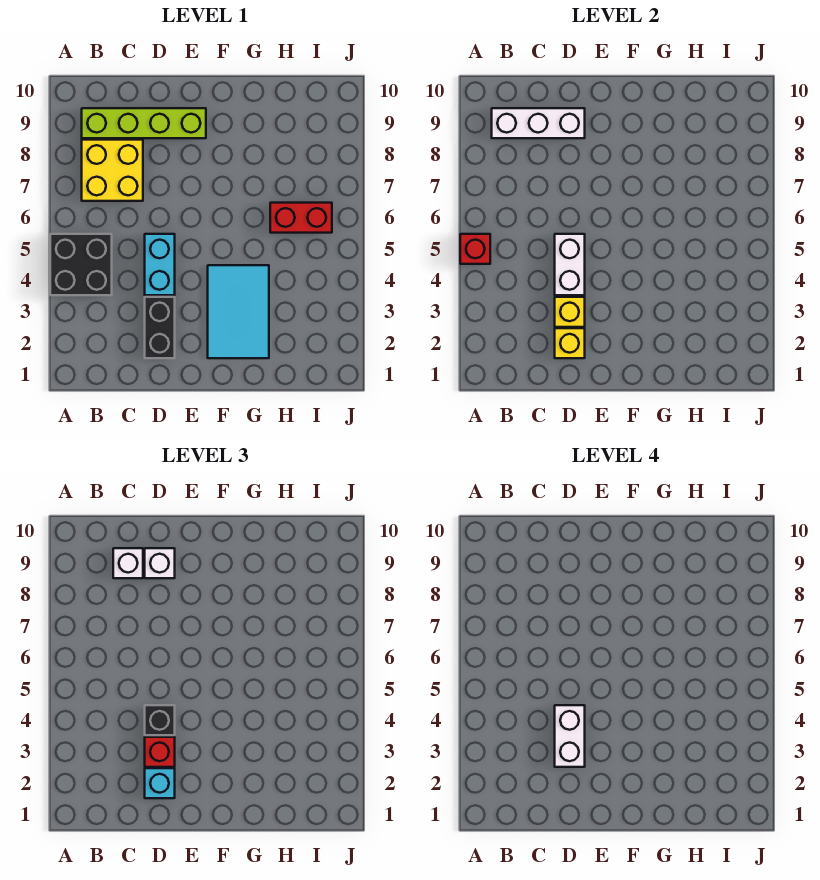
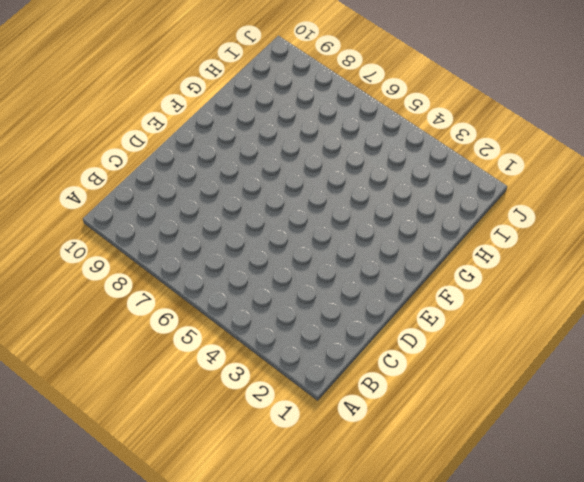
none -> black brick A4:B5 level 1
none -> yellow brick B7:C8 level 1
none -> lime brick B9:E9 level 1

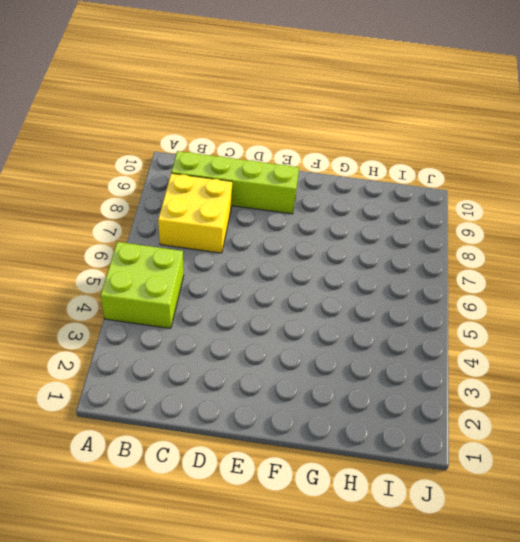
lime brick A4:B5 level 1 -> black brick A4:B5 level 1
none -> black brick D2:D3 level 1
none -> cyan brick D4:D5 level 1
none -> cyan tile F2:G4 level 1

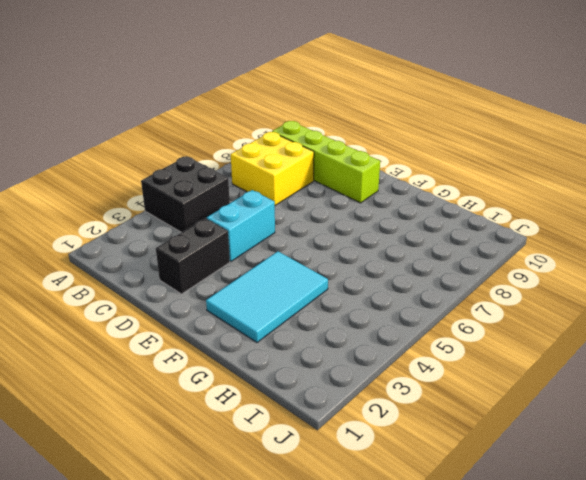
none -> red brick H6:I6 level 1
none -> red brick A5 level 2
none -> white brick B9:D9 level 2

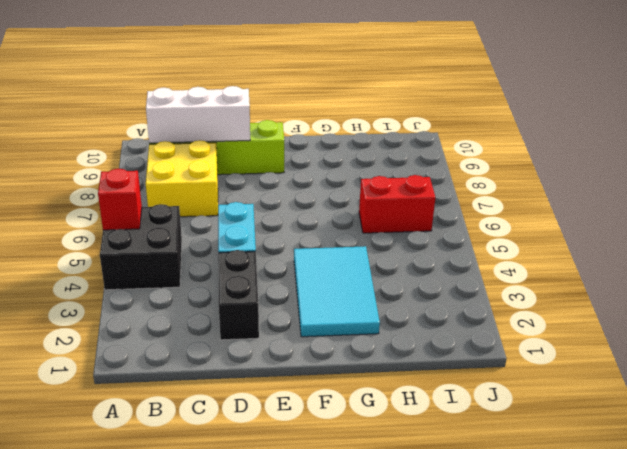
none -> yellow brick D2 level 2
none -> yellow brick D3 level 2
none -> white brick D4:D5 level 2

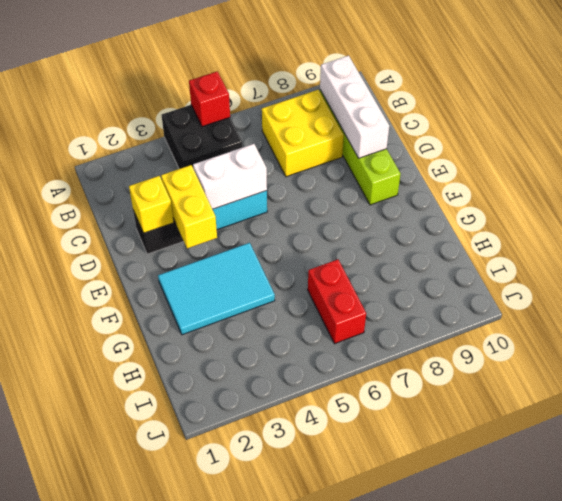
yellow brick D3:E3 level 2 -> yellow brick D3 level 2
none -> white brick C9 level 3
none -> cyan brick D2 level 3
none -> red brick D3 level 3

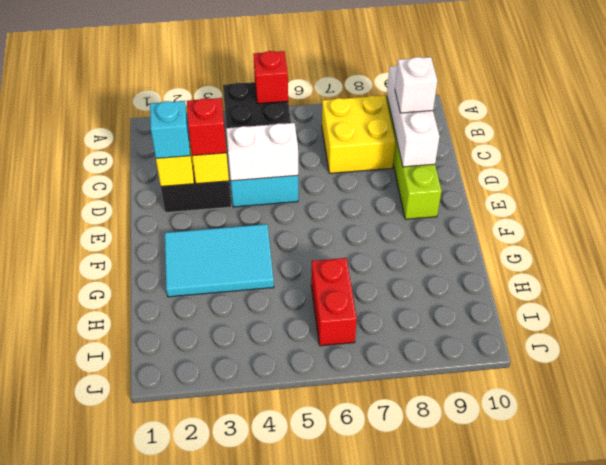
none -> black brick D4 level 3
none -> white brick D9 level 3
none -> white brick D3:D4 level 4

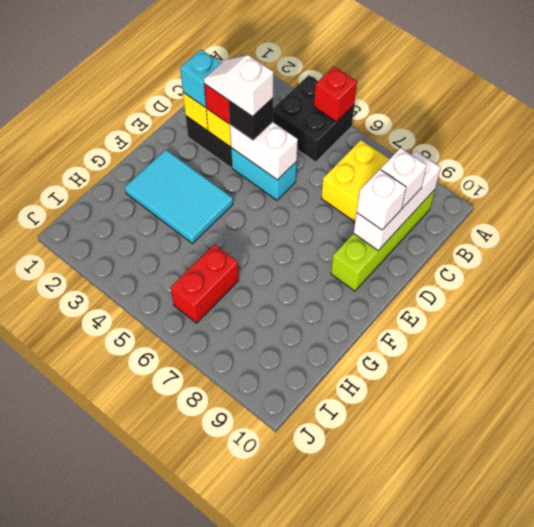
white slope D3:D4 level 4 top 4 -> white brick D3:D4 level 4

